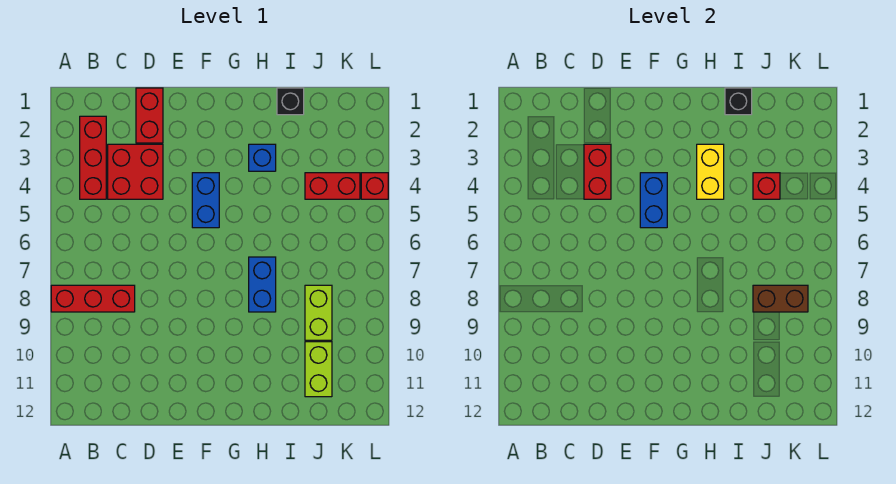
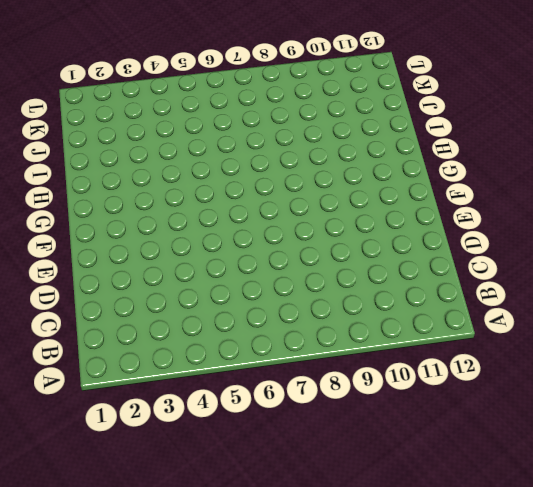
none -> red brick A8:C8 level 1
none -> red brick B2:B4 level 1
none -> red brick C3:D4 level 1

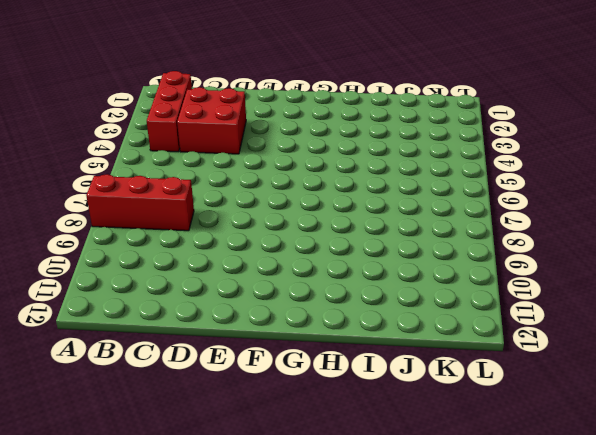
none -> red brick D1:D2 level 1
none -> blue brick F4:F5 level 1
none -> blue brick H3 level 1

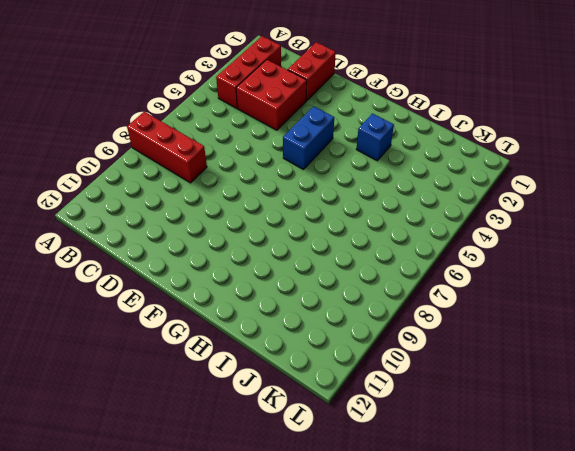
none -> blue brick H7:H8 level 1
none -> black brick I1 level 1
none -> red brick J4:K4 level 1

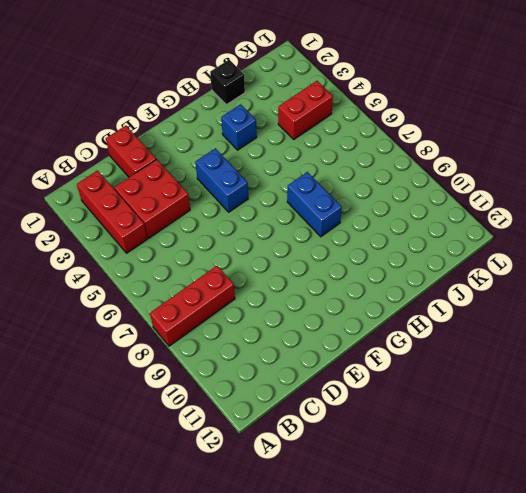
none -> lime brick J8:J9 level 1
none -> lime brick J10:J11 level 1
none -> red brick L4 level 1

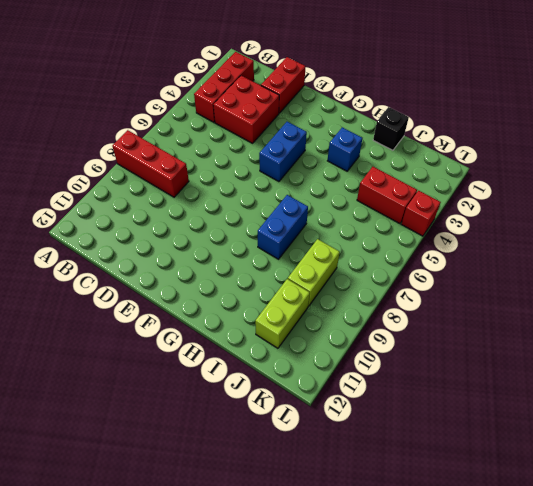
none -> red brick D3:D4 level 2
none -> blue brick F4:F5 level 2
none -> yellow brick H3:H4 level 2

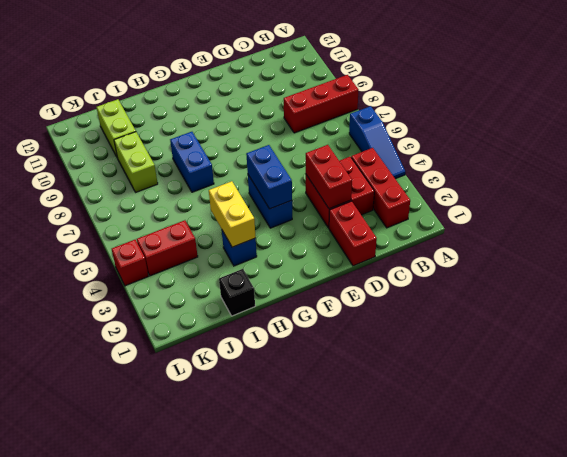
blue slope A4:A6 level 1 top 6 -> none
none -> black brick I1 level 2
none -> red brick J4 level 2
none -> brown brick J8:K8 level 2

